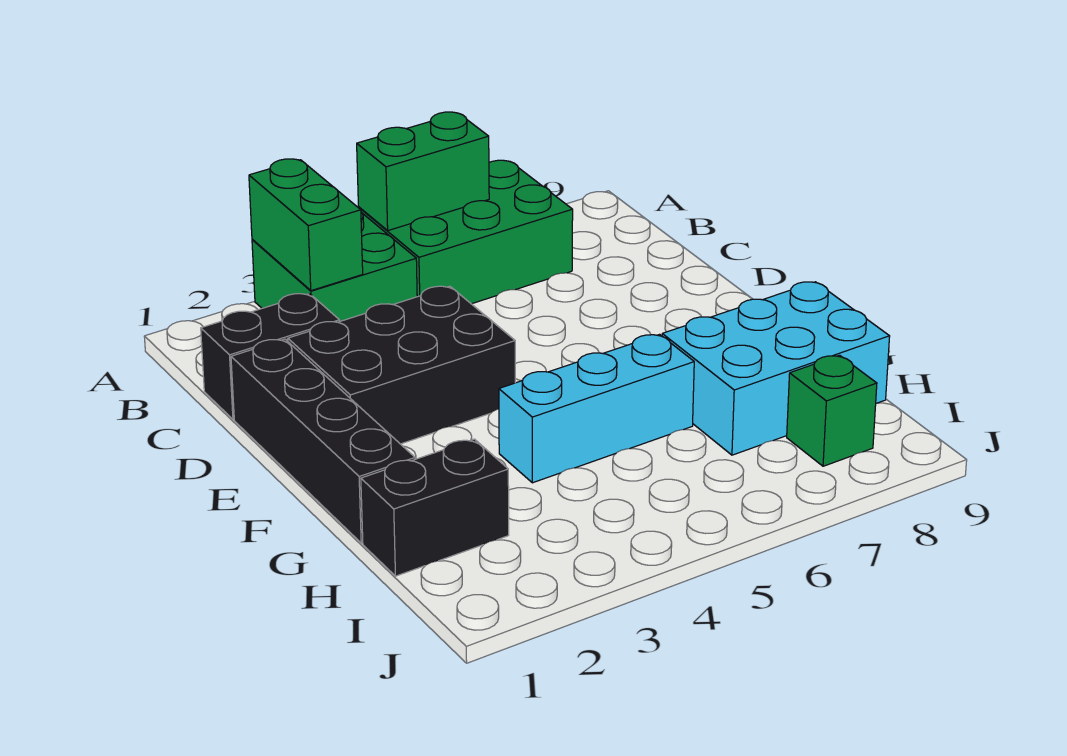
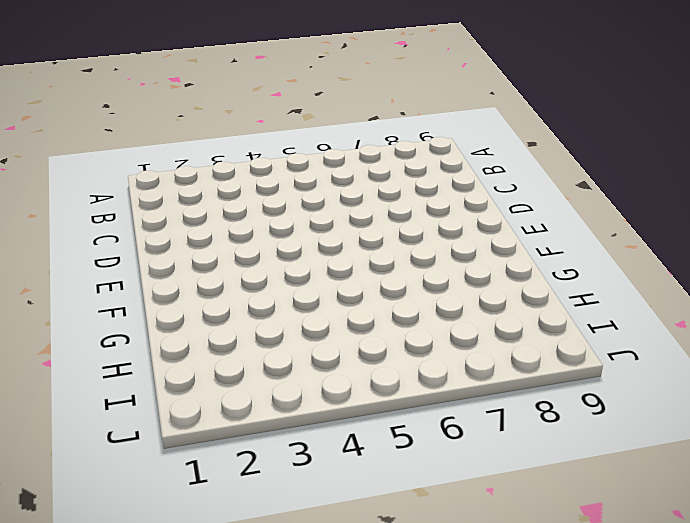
none -> green brick A3:B4 level 1
none -> green brick A5:B7 level 1

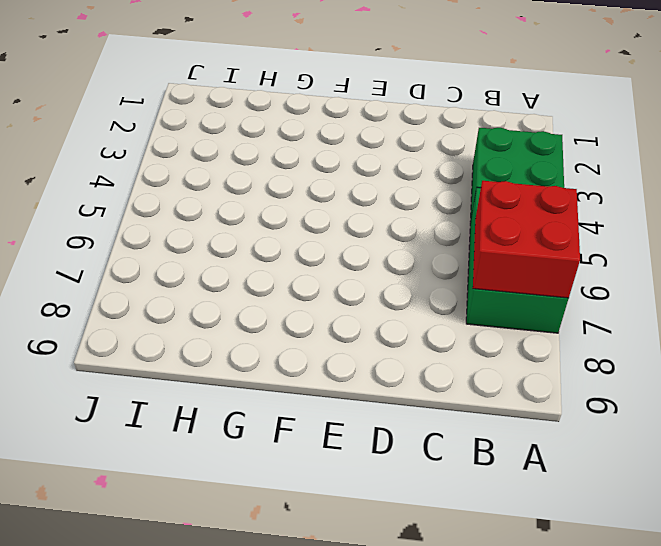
red brick A6:B7 level 2 -> green brick A5:A6 level 2
none -> black brick C1:C2 level 1
none -> black brick D1:G1 level 1

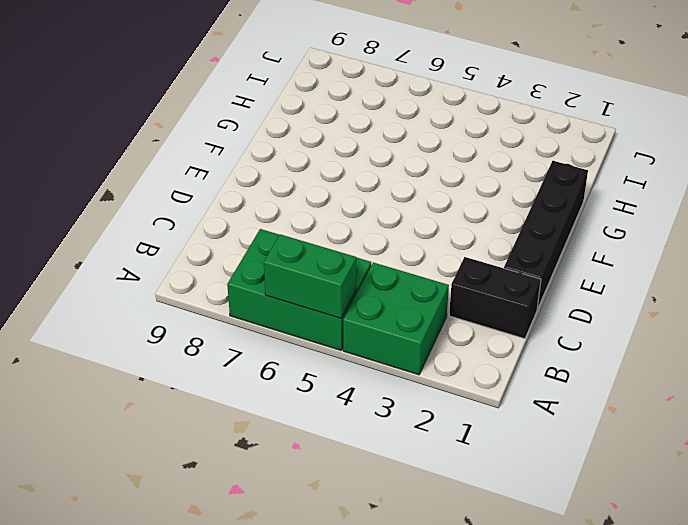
none -> black brick D2:E4 level 1
none -> cyan brick G4:G6 level 1

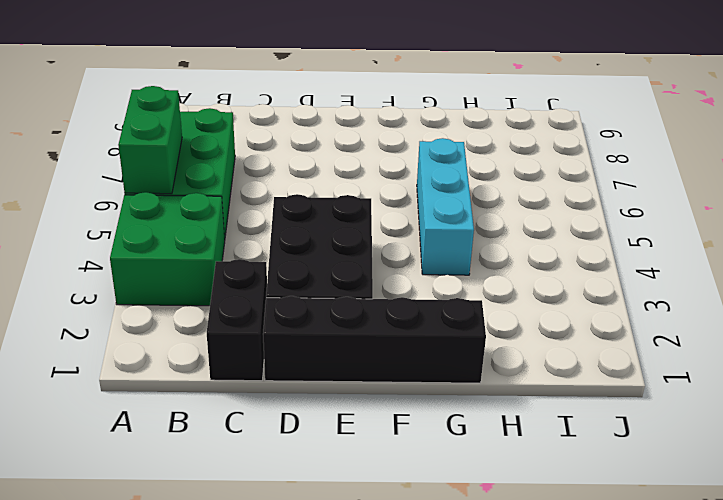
none -> cyan brick G7:H9 level 1
none -> black brick H1:H2 level 1

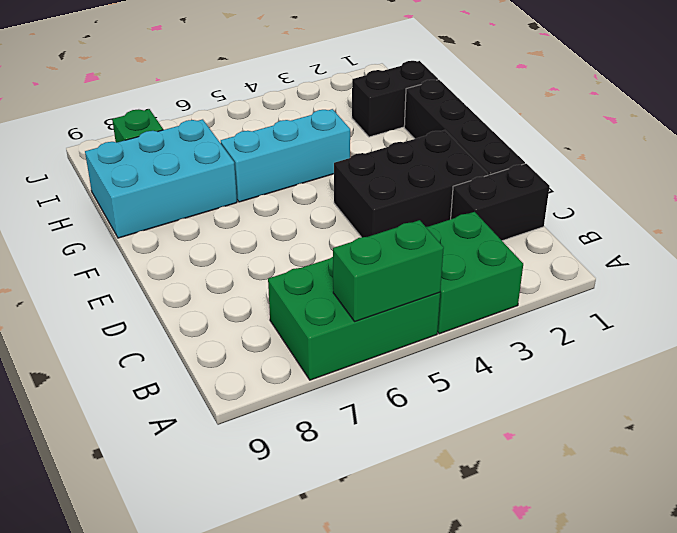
none -> green brick A3:B3 level 2

